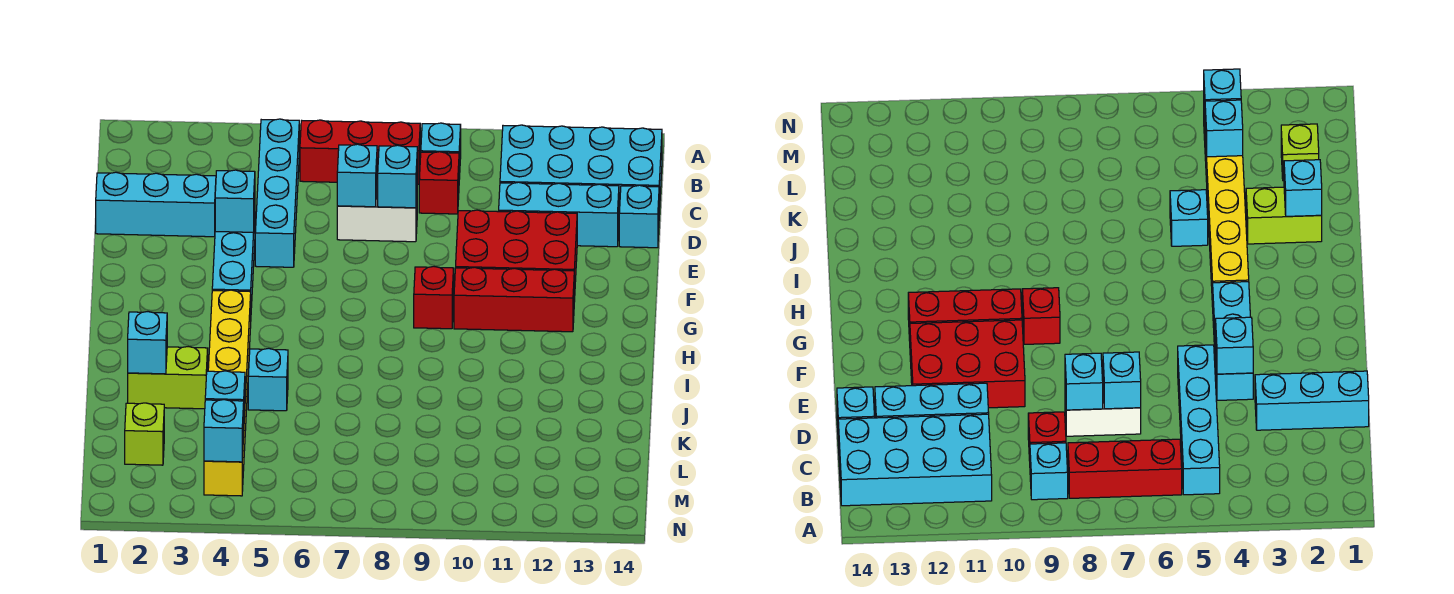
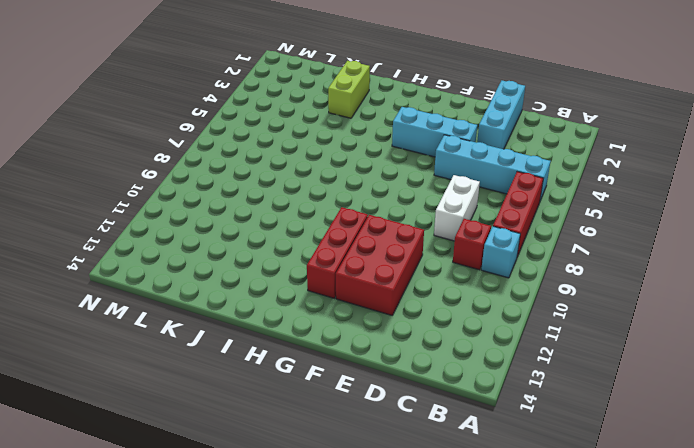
none -> cyan brick B11:C14 level 1
none -> cyan brick D11:D13 level 1
none -> cyan brick D14 level 1

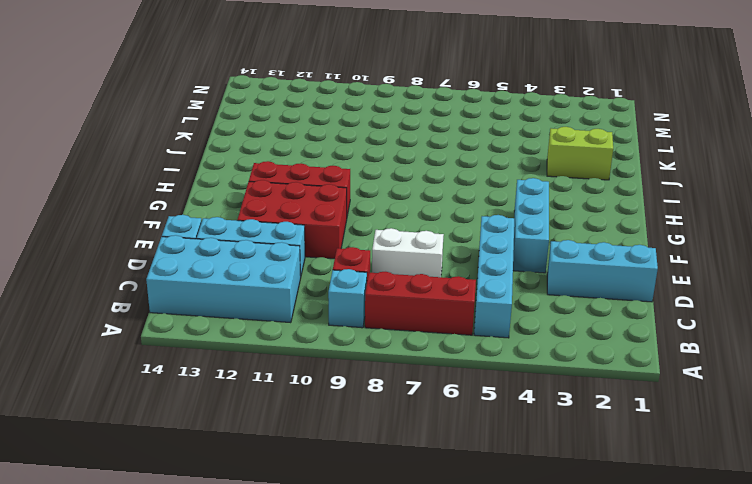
none -> red brick G9 level 1
none -> yellow brick H4:M4 level 1
none -> cyan brick J5 level 1

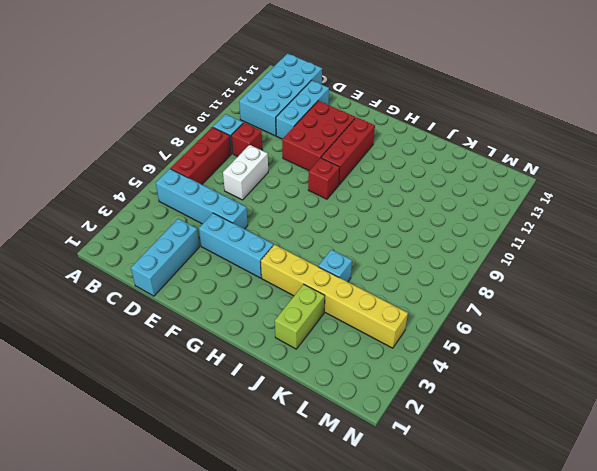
none -> cyan brick D14 level 1
none -> lime brick L2 level 1
none -> cyan brick D7 level 2

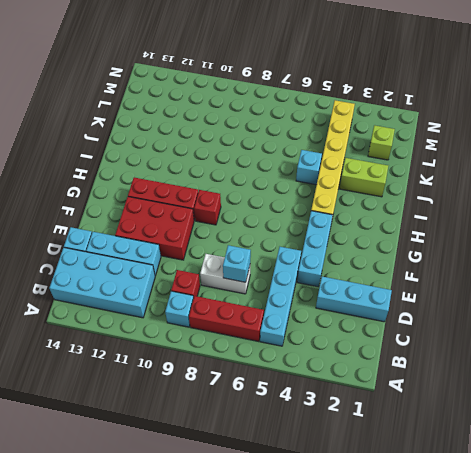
none -> cyan brick D8 level 2
none -> cyan brick E4 level 2
none -> cyan brick J2 level 2

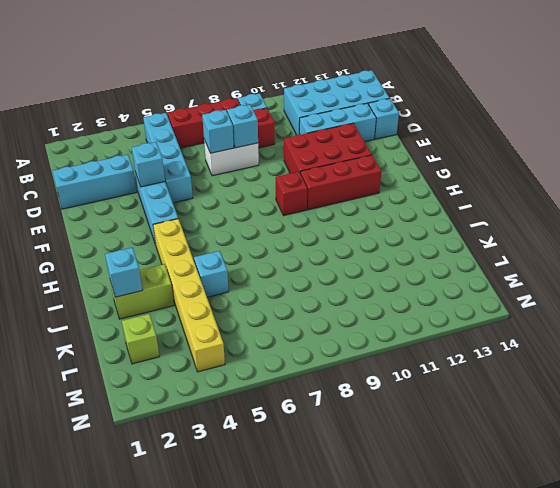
none -> cyan brick L4 level 2
none -> cyan brick M4 level 2

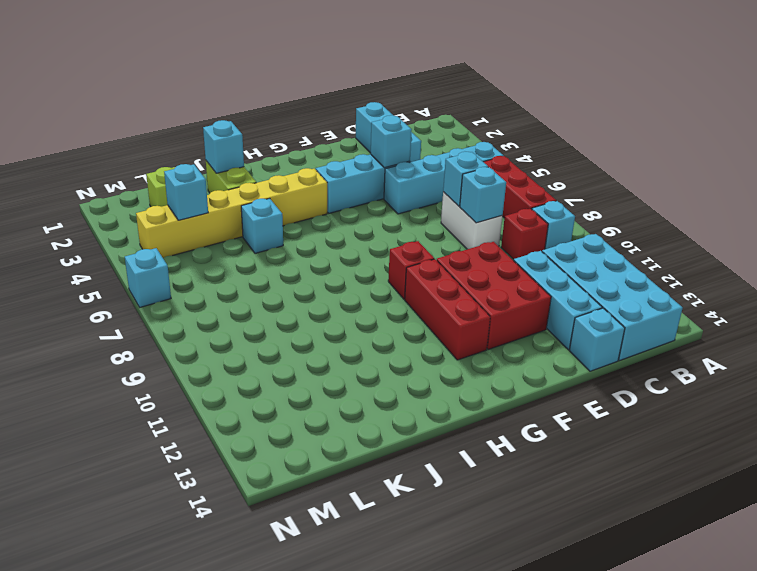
cyan brick N6 level 1 -> cyan brick M4 level 2

